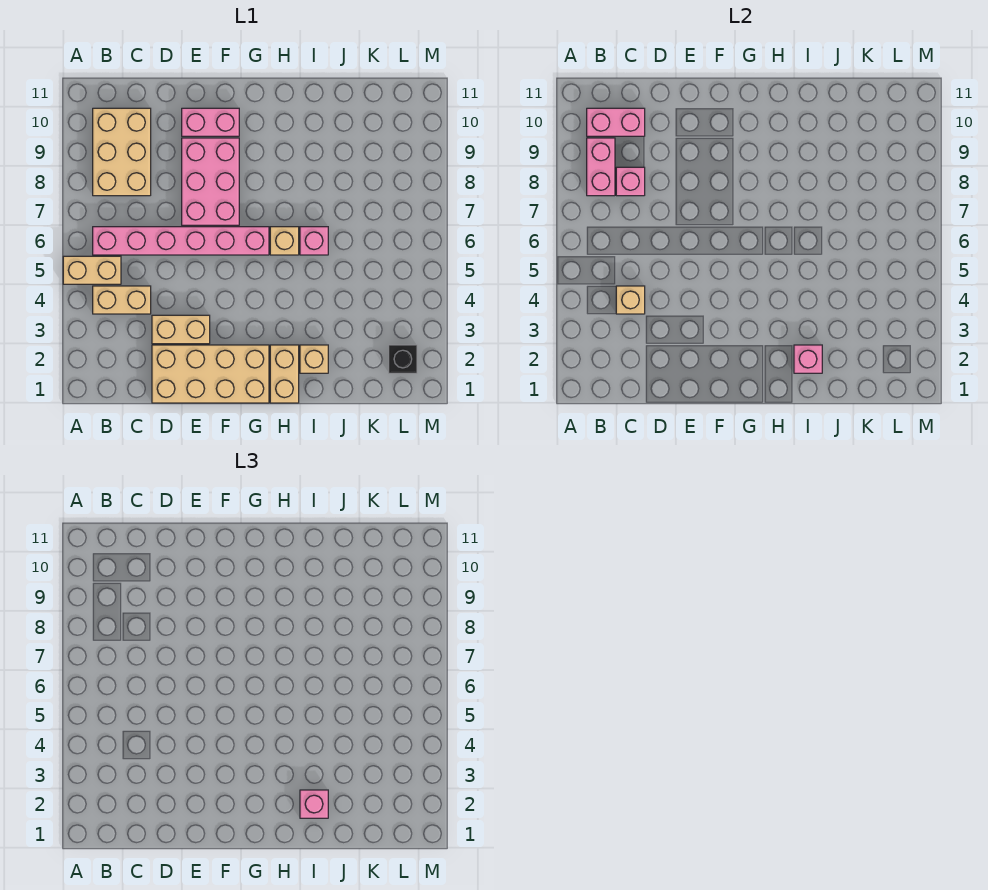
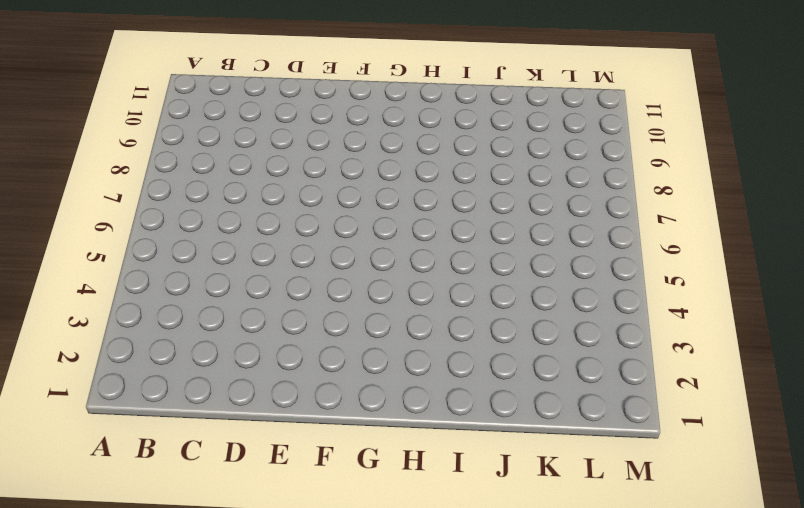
none -> tan brick A5:B5 level 1
none -> tan brick B4:C4 level 1
none -> pink brick B6:G6 level 1

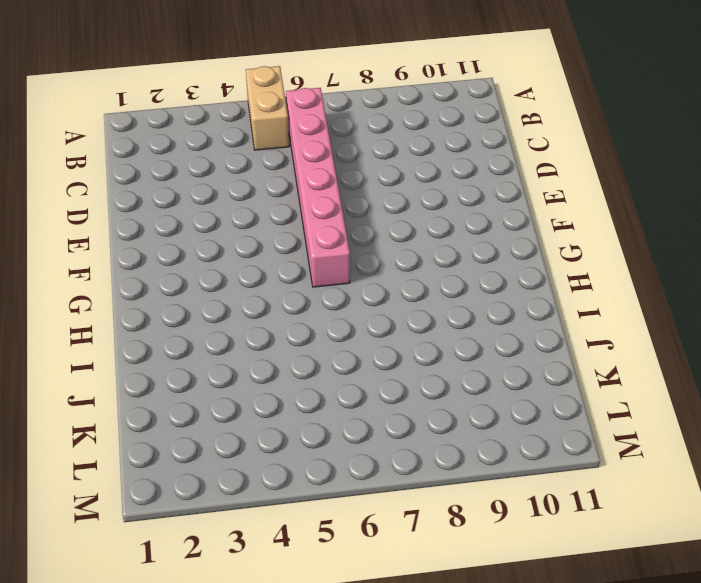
none -> tan brick B4:C4 level 1
none -> tan brick B8:C10 level 1
none -> tan brick D1:G2 level 1

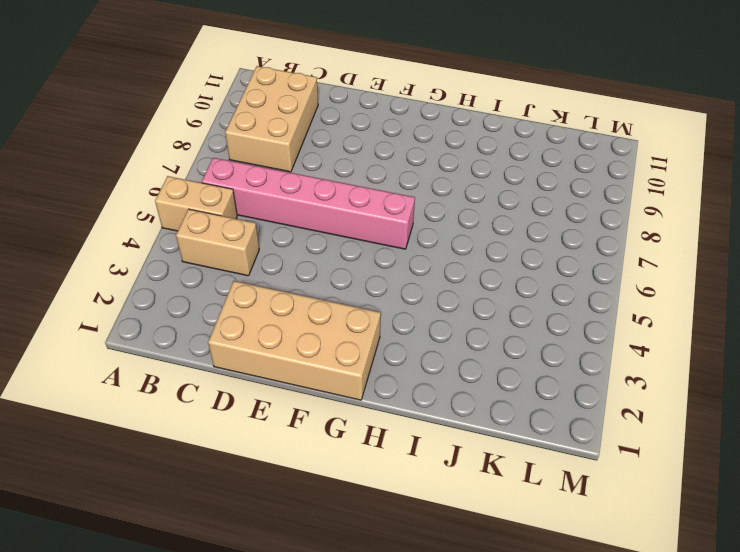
none -> tan brick D3:E3 level 1
none -> pink brick E7:F9 level 1
none -> pink brick E10:F10 level 1

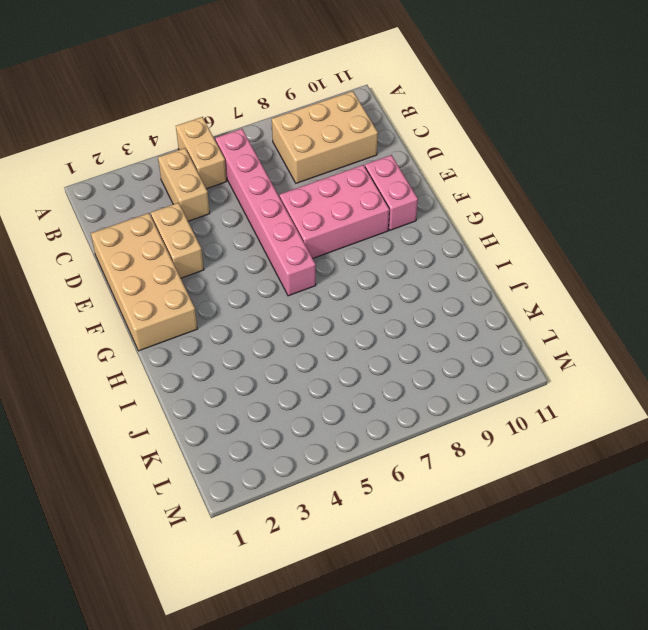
none -> tan brick H1:H2 level 1
none -> tan brick H6 level 1
none -> tan brick I2 level 1

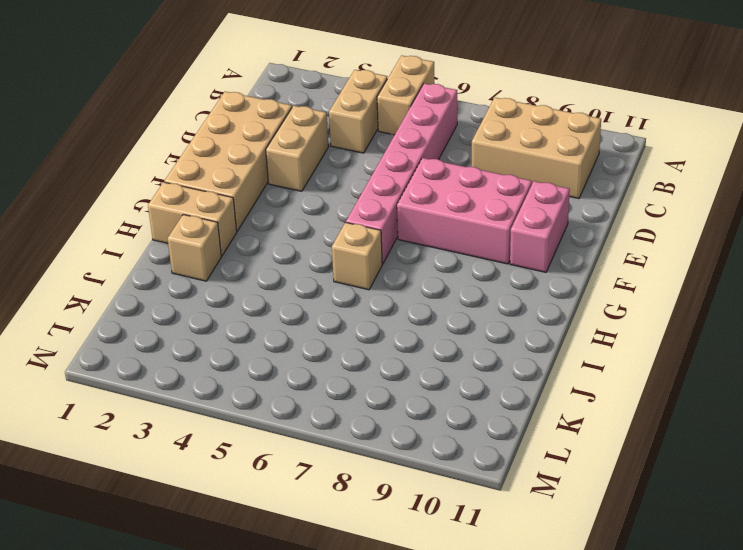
none -> pink brick I6 level 1
none -> black brick L2 level 1
none -> pink brick B8:B9 level 2

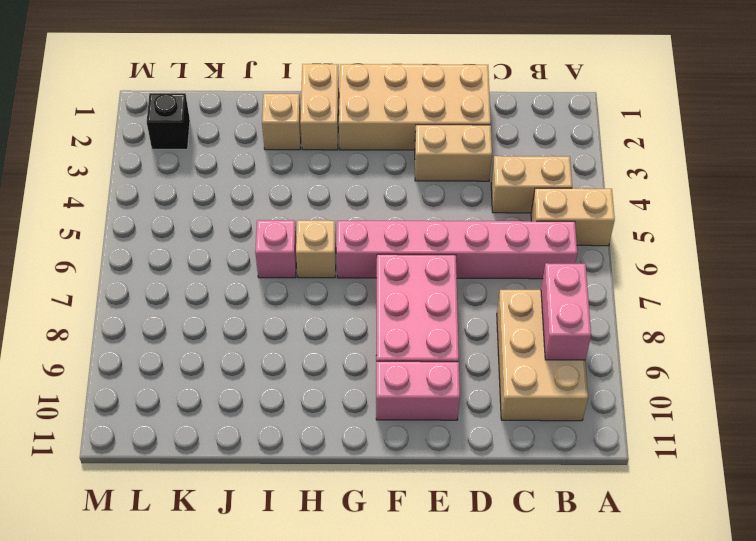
none -> pink brick B10:C10 level 2
none -> tan brick C4 level 2
none -> pink brick C8 level 2

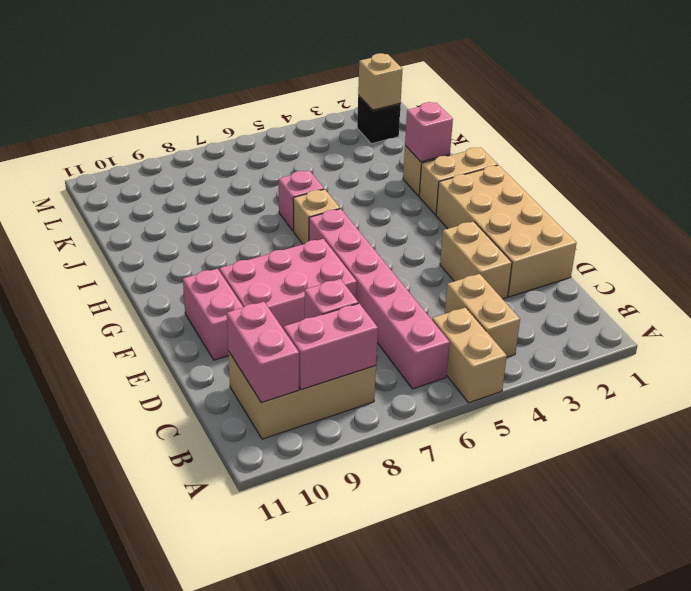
tan brick L2 level 2 -> tan brick C4 level 2
none -> pink brick I2 level 3

